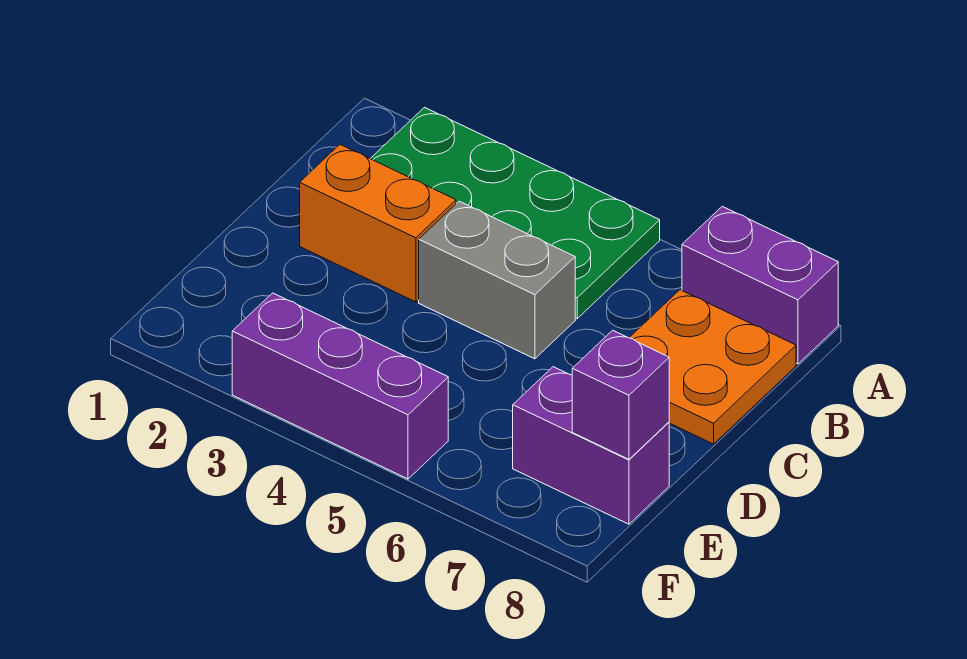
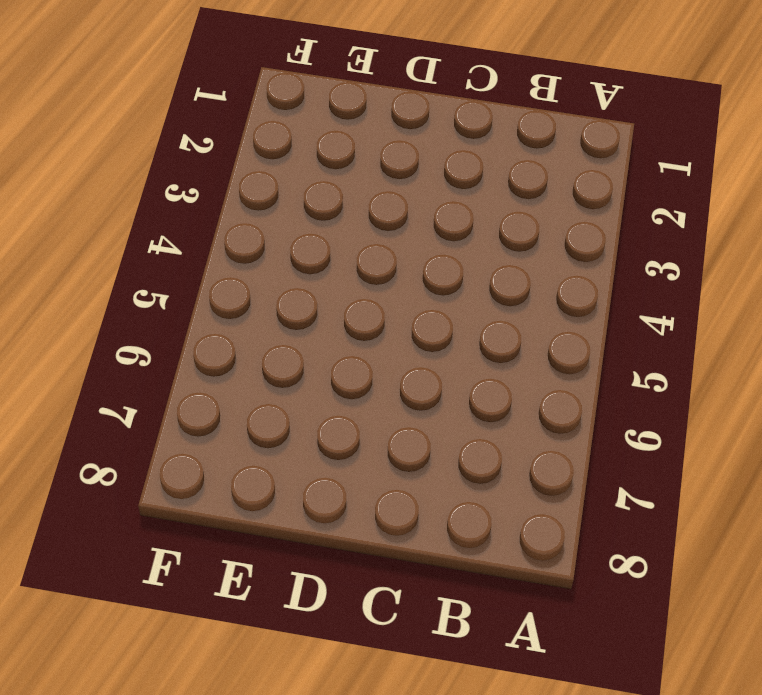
none -> green plate A2:B5 level 1
none -> purple brick A7:A8 level 1

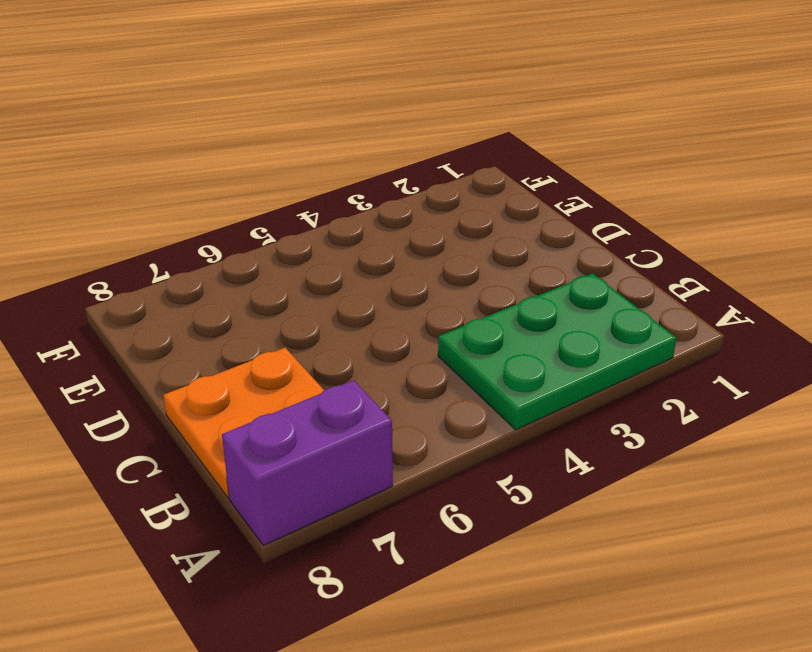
green plate A2:B4 level 1 -> green plate A2:B5 level 1
none -> orange brick C2:C3 level 1
none -> grey brick C4:C5 level 1

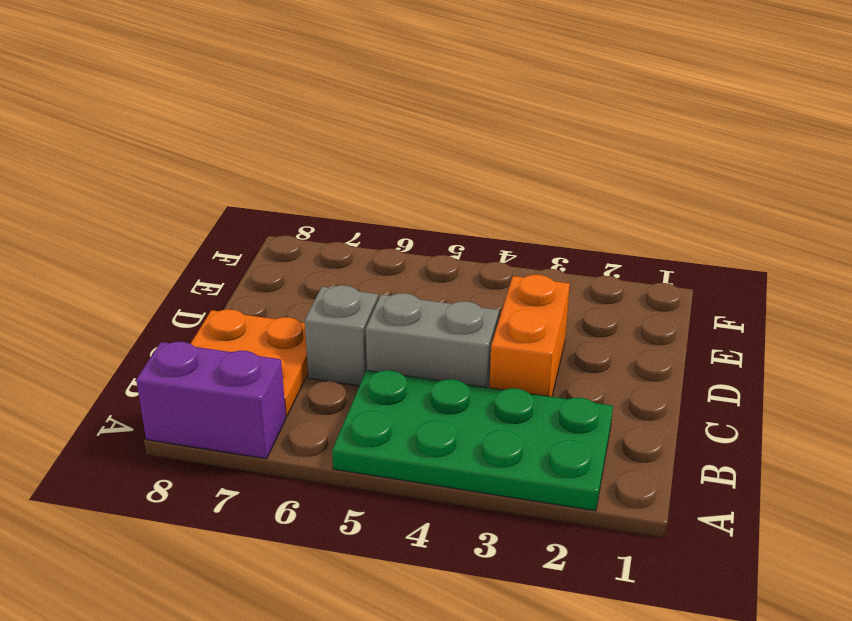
orange brick C3:D3 level 1 -> orange brick C2:C3 level 1
grey brick C6 level 1 -> none
none -> purple brick E7:E8 level 1
none -> purple brick F3:F5 level 1

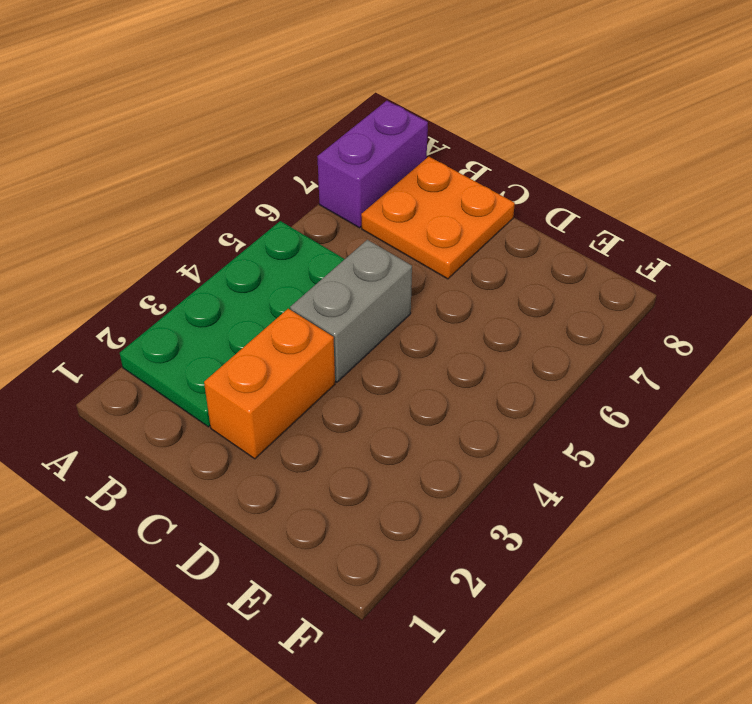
none -> purple brick E7:E8 level 1
none -> purple brick F3:F5 level 1

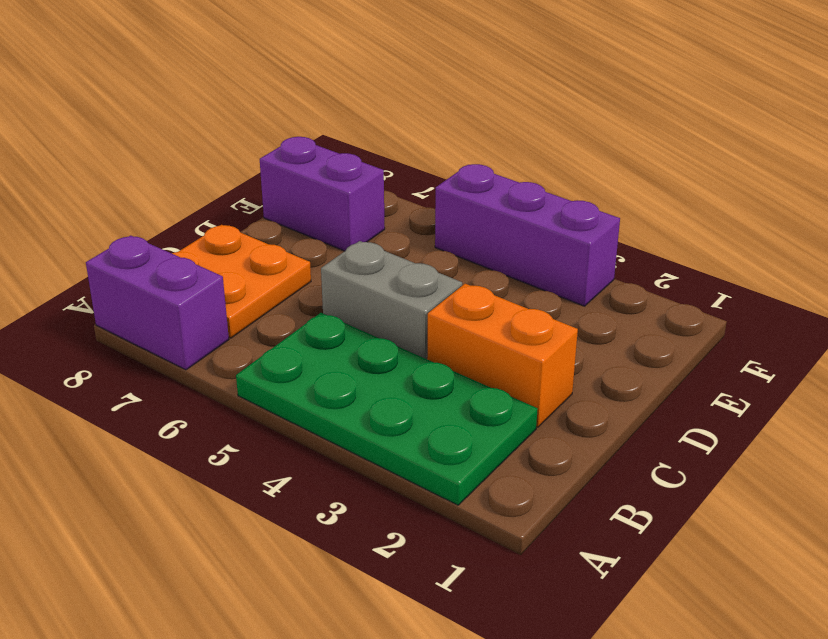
none -> purple brick E8 level 2

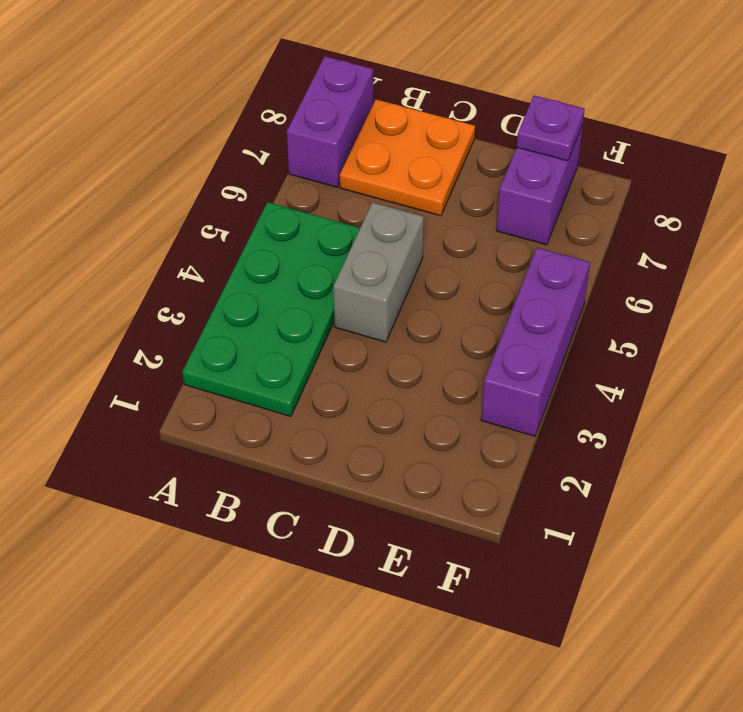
purple plate E8 level 2 -> purple brick E8 level 2
none -> orange brick C2:C3 level 1

